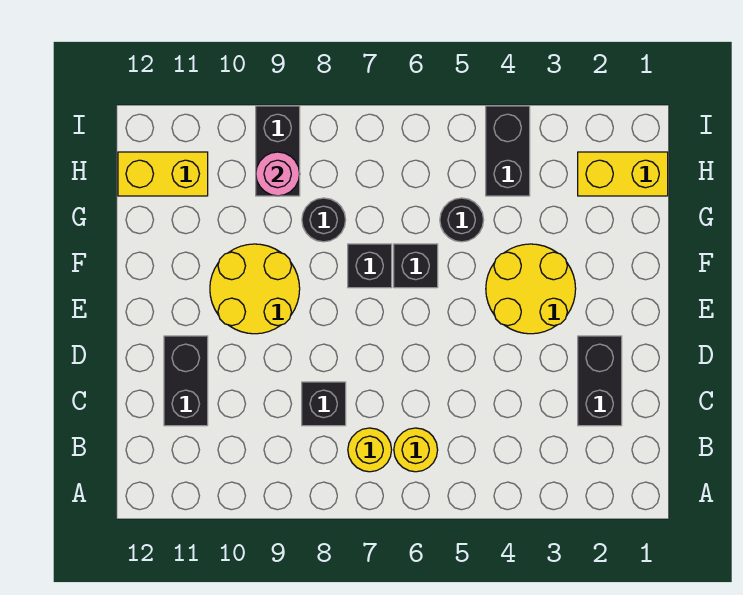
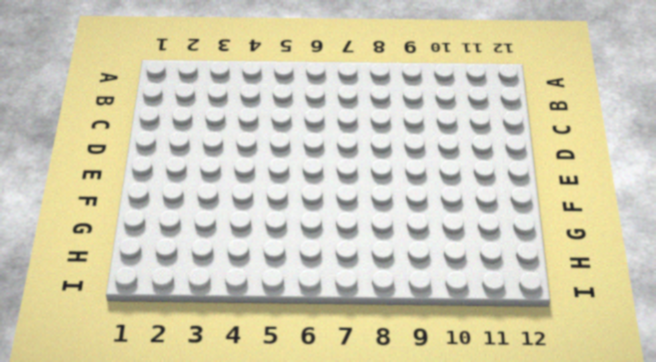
none -> yellow round brick B6 level 1
none -> yellow round brick B7 level 1
none -> black brick C2:D2 level 1

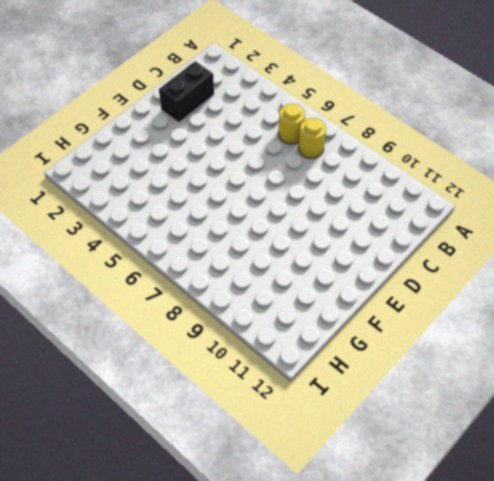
none -> black brick C8 level 1
none -> black brick C11:D11 level 1
none -> yellow round brick E3:F4 level 1

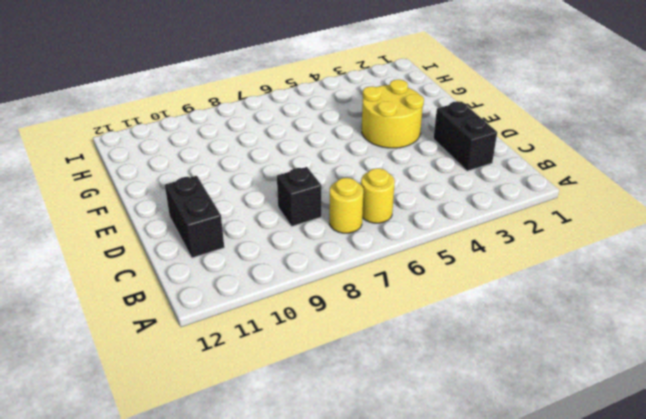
none -> yellow round brick E9:F10 level 1
none -> black brick F6 level 1
none -> black brick F7 level 1

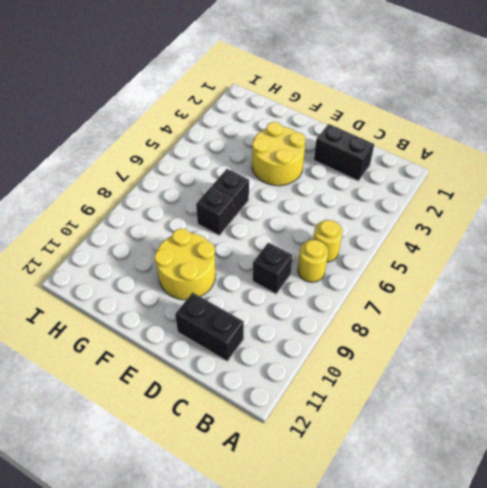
none -> black round brick G5 level 1
none -> black round brick G8 level 1
none -> yellow brick H1:H2 level 1

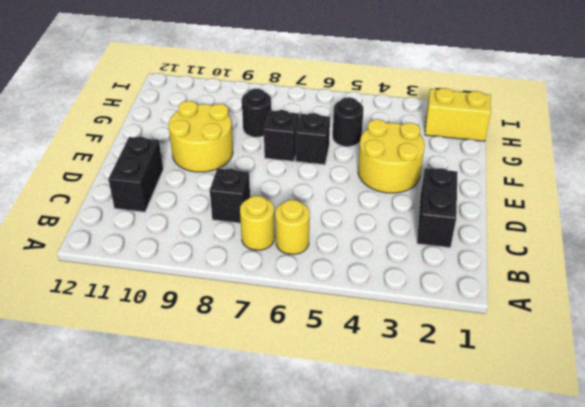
none -> black brick H4:I4 level 1
none -> black brick H9:I9 level 1
none -> yellow brick H11:H12 level 1

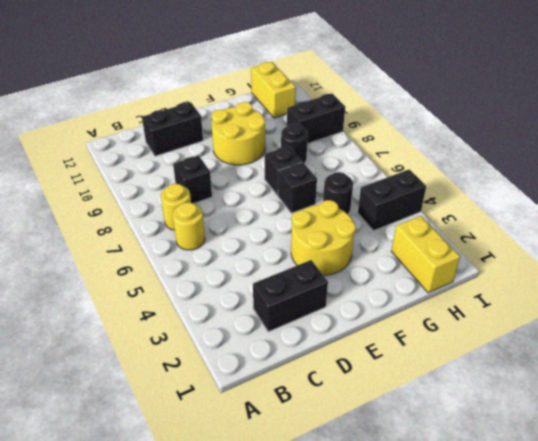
none -> pink round brick H9 level 2

